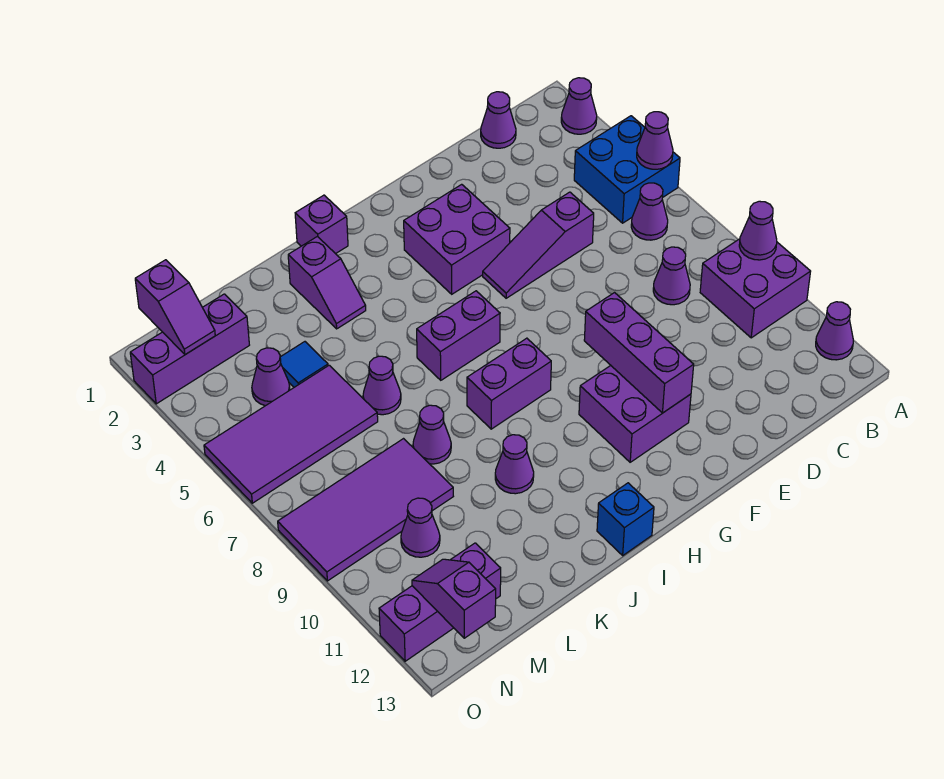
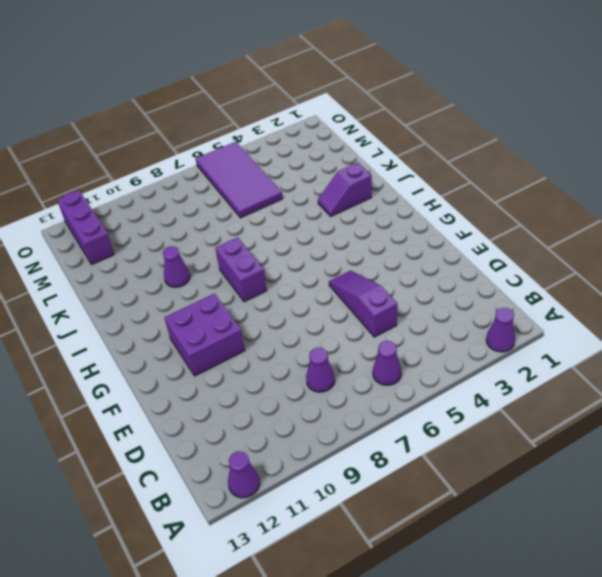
none -> blue brick A4:B5 level 1
none -> purple brick A9:B10 level 1
none -> purple cone C1 level 1
none -> purple brick F3:G4 level 1

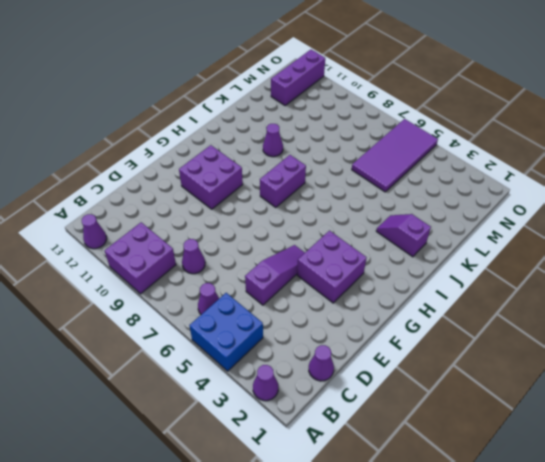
none -> purple brick H6:I6 level 1
none -> purple brick I1 level 1
none -> blue brick I13 level 1
none -> purple cone K6 level 1

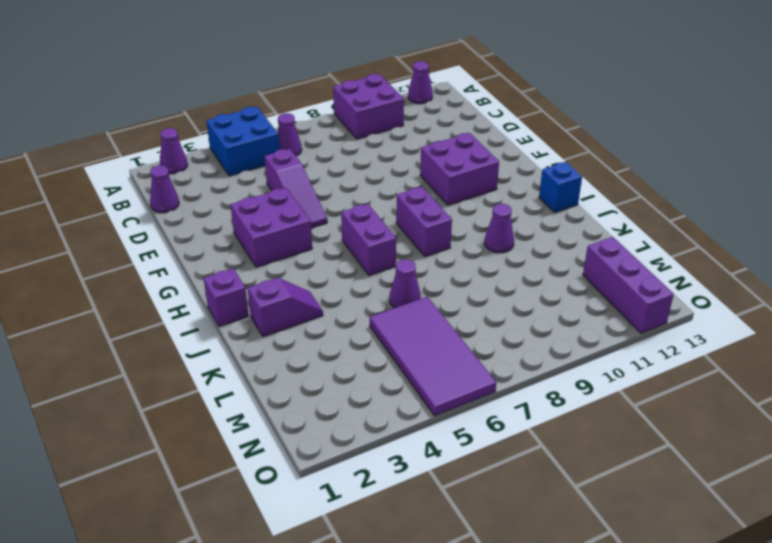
none -> purple cone C8 level 1
none -> purple cone K8 level 1
none -> blue tile L4 level 1
none -> purple tile L8:O9 level 1

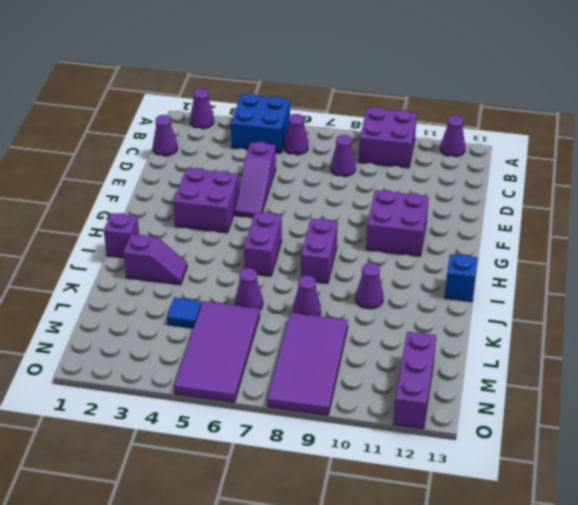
none -> purple brick M2:O2 level 1
none -> purple cone M4 level 1
none -> purple cone M10 level 1
none -> purple cone A5 level 2

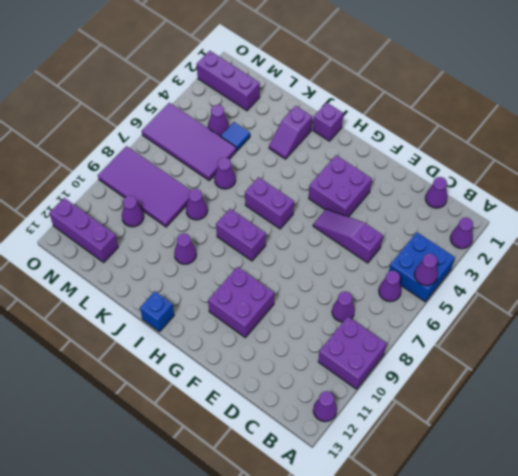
none -> purple cone A9 level 2
none -> purple brick F9:F11 level 2
none -> purple slope N1:N2 level 2 top 1
none -> purple slope N12:N13 level 2 top 13

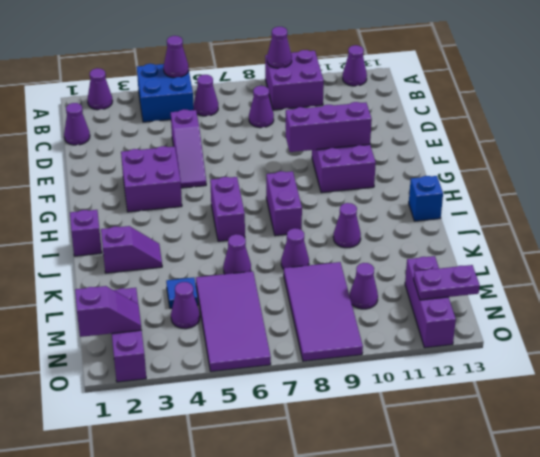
purple plate N12:N13 level 2 -> purple slope N12:N13 level 2 top 13

